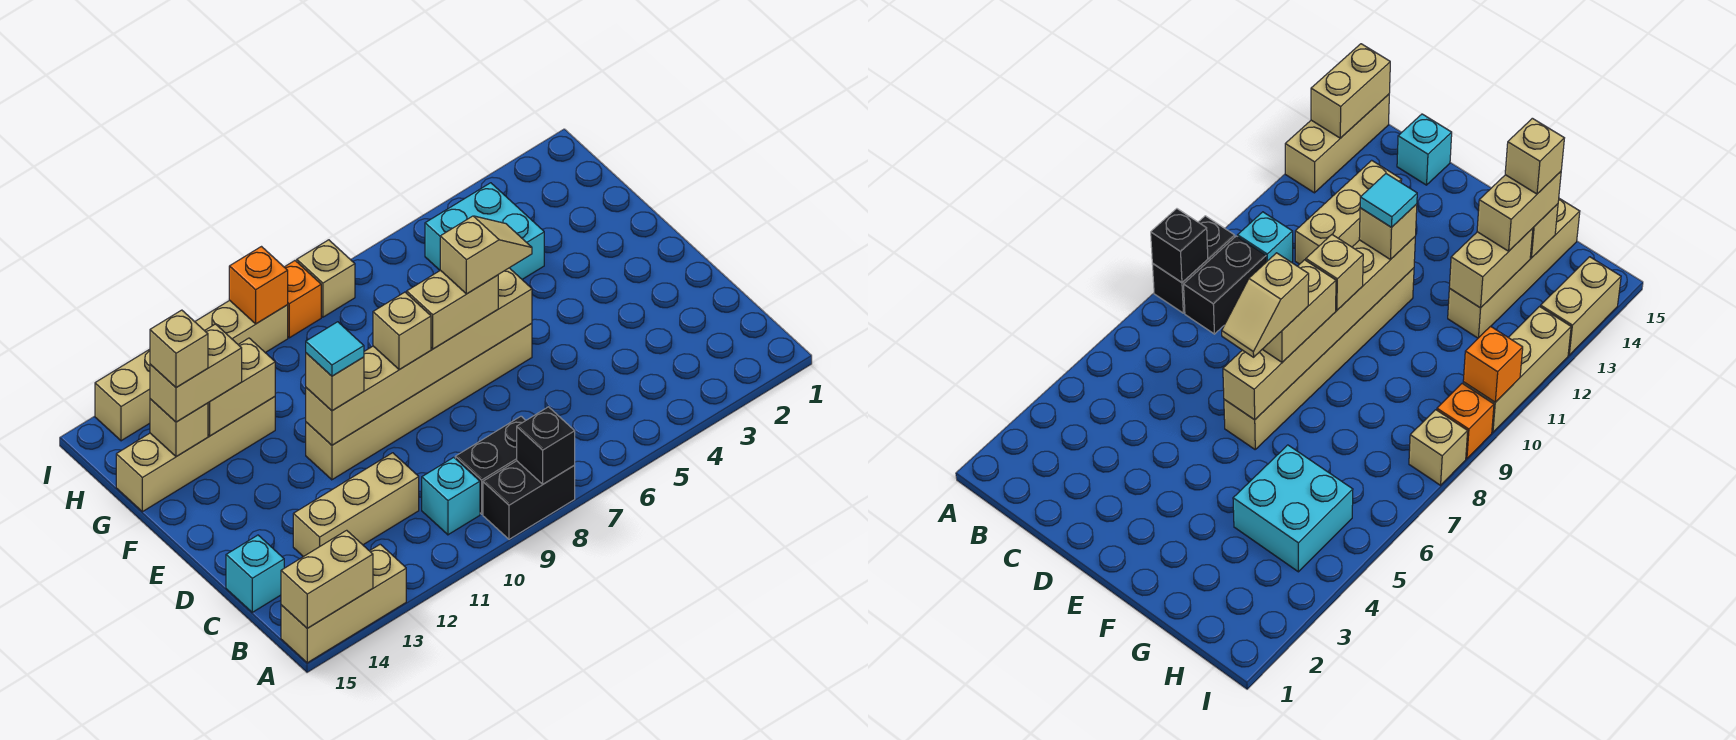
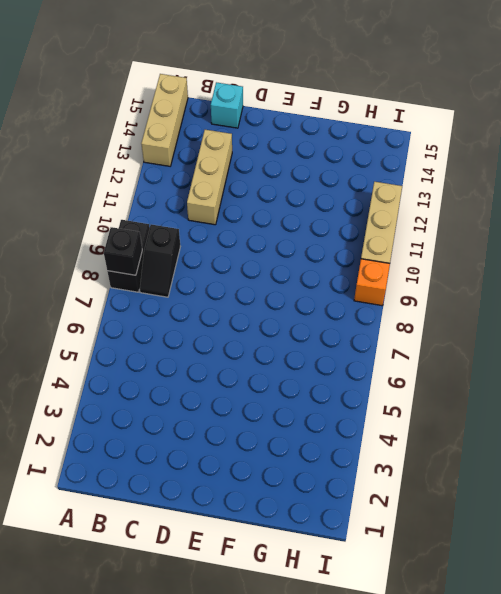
black slope B8:B9 level 1 top 9 -> black brick B8:B9 level 1
none -> cyan brick B10 level 1
none -> tan brick E6:E11 level 1
none -> cyan brick G4:H5 level 1

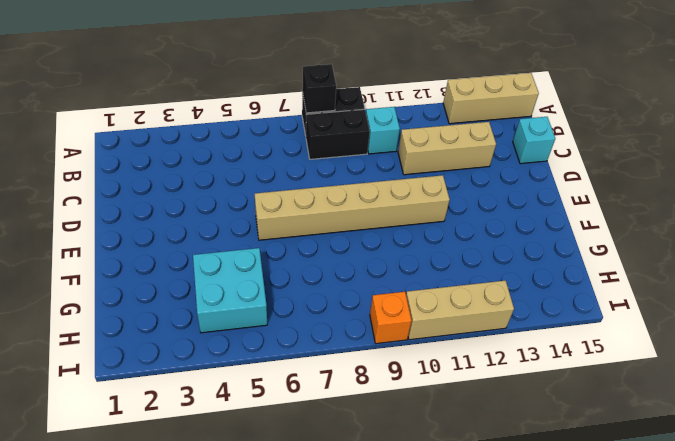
none -> tan brick G12:G15 level 1
none -> tan brick I8 level 1
none -> tan brick I13:I14 level 1

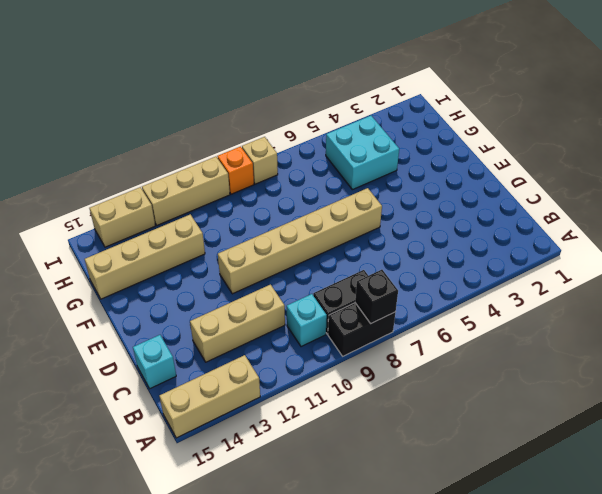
none -> tan brick A14:A15 level 2
none -> tan brick E6:E11 level 2
none -> tan brick G12:G13 level 2

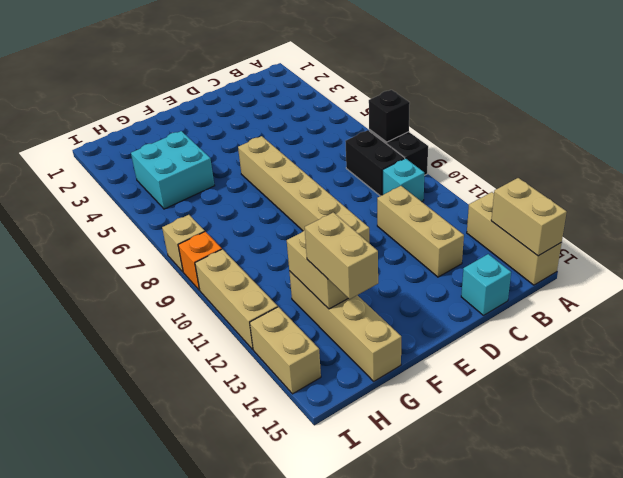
none -> tan brick E6:E11 level 2
none -> tan brick G14 level 2
none -> orange brick I10 level 2

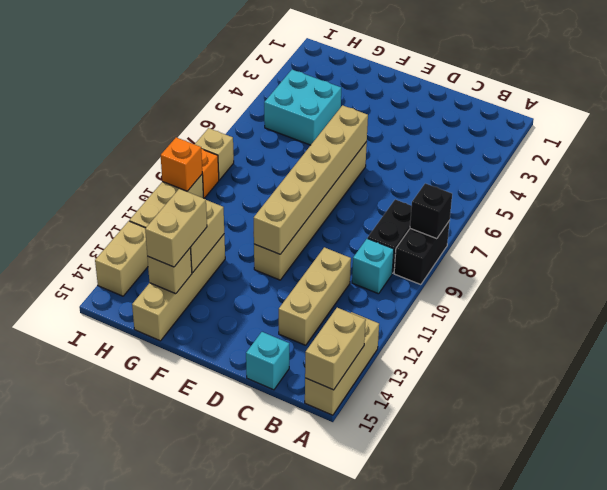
none -> tan brick E7:E8 level 3
none -> tan brick E9 level 3
none -> tan brick E11 level 3

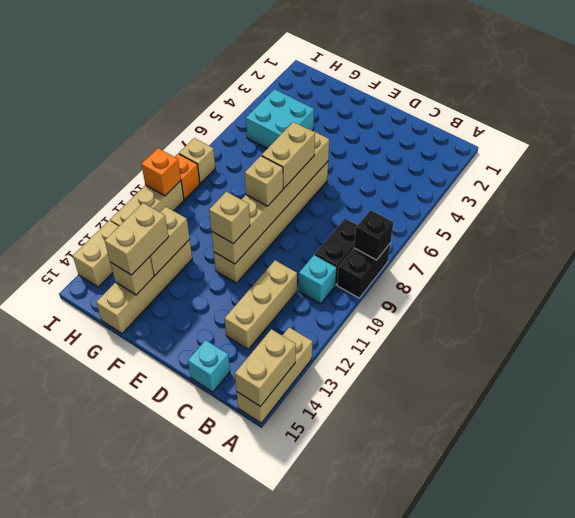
none -> tan slope E6:E7 level 4 top 7
none -> cyan tile E11 level 4
none -> tan brick G14 level 4

